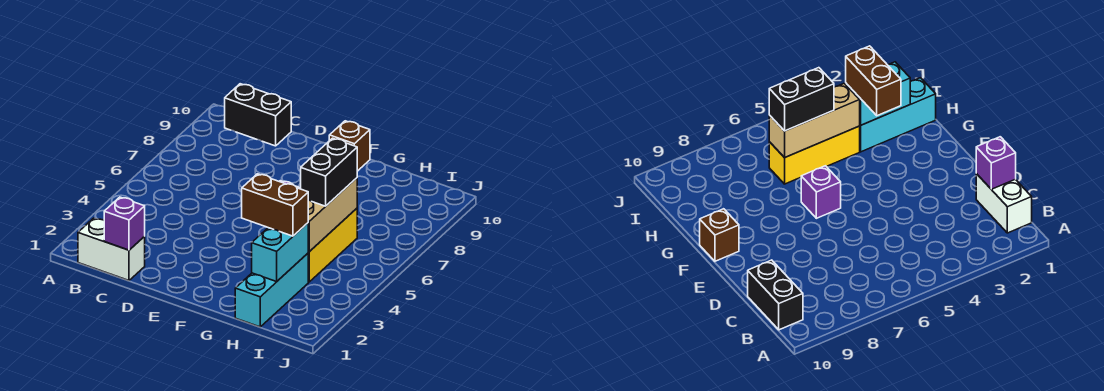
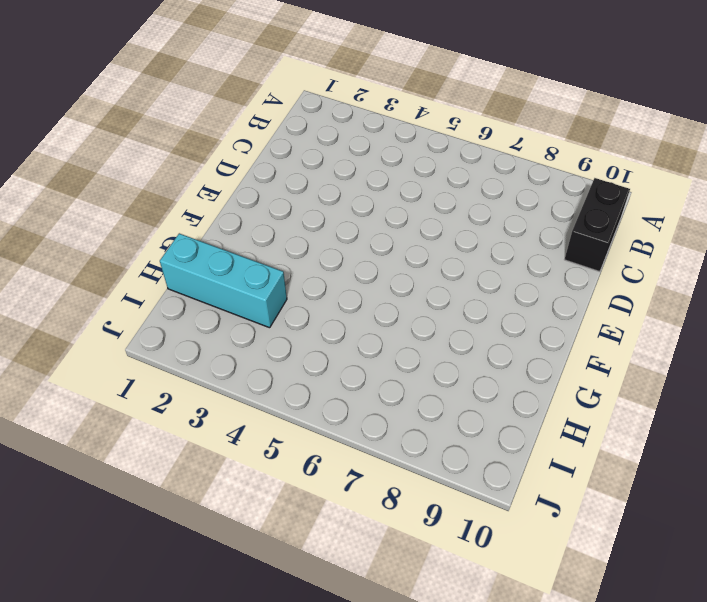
none -> white brick B1:C1 level 1
none -> purple brick F6 level 1

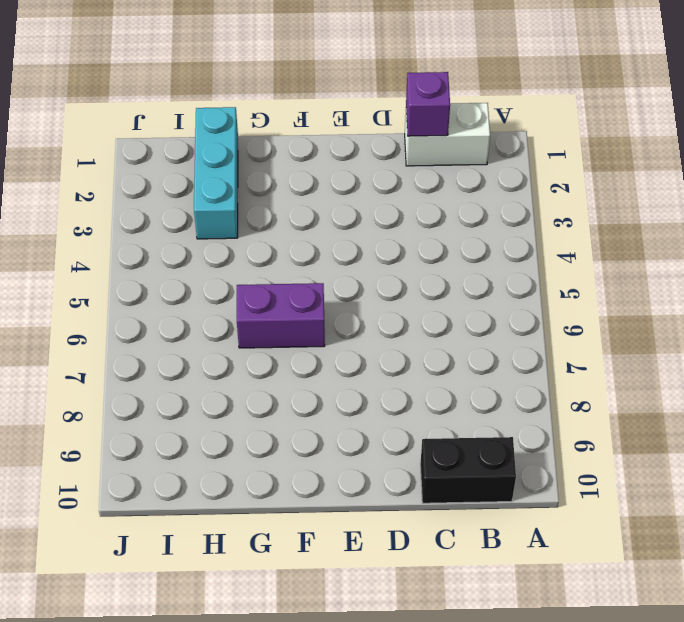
purple brick F6:G6 level 1 -> purple brick F6 level 1
none -> brown brick F10 level 1
none -> yellow brick H4:H6 level 1

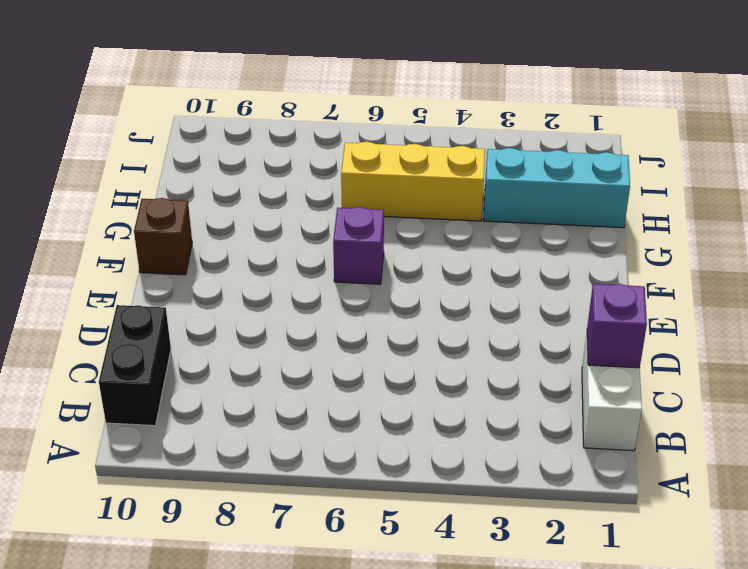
none -> cyan brick H2:H3 level 2
none -> tan brick H4:H6 level 2

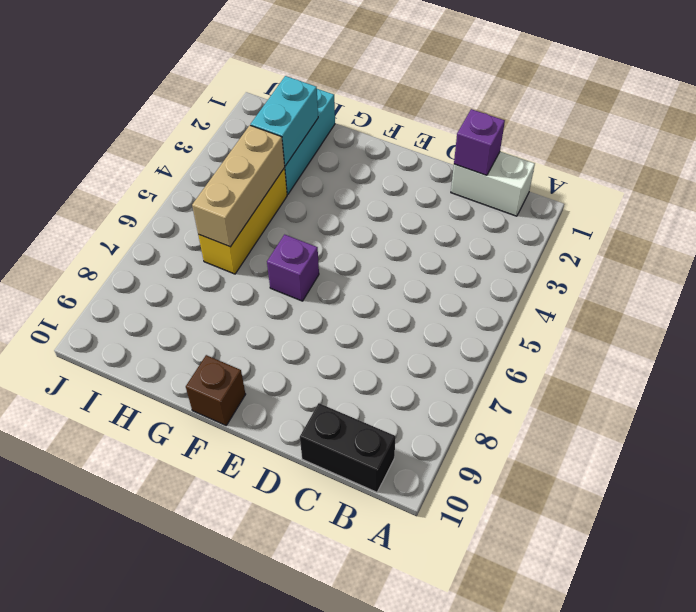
none -> brown brick G3:H3 level 3
none -> black brick H5:H6 level 3

